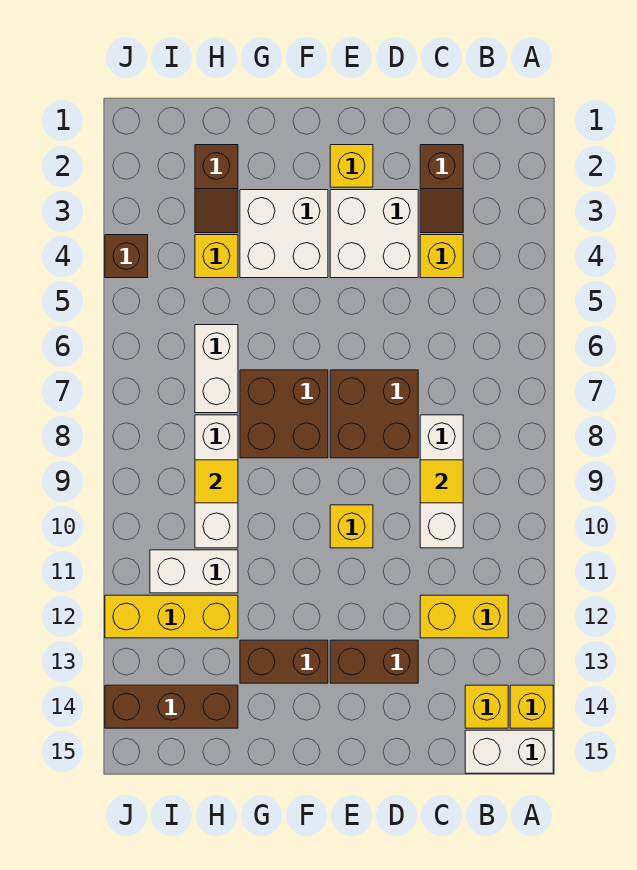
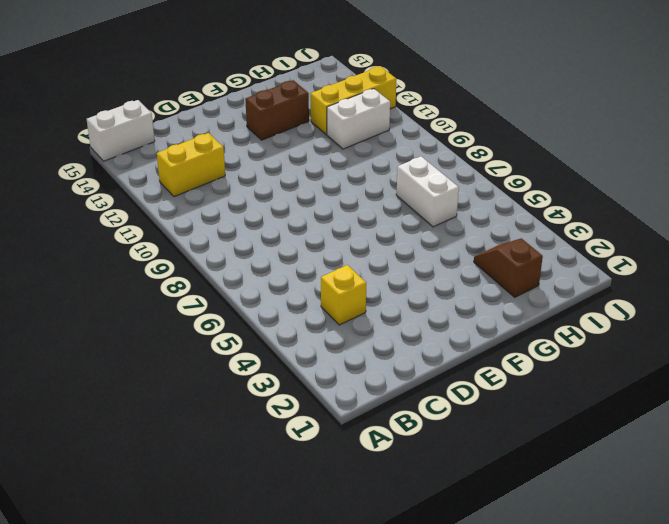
none -> yellow brick A14 level 1
none -> yellow brick B14 level 1
none -> brown slope C2:C3 level 1 top 2

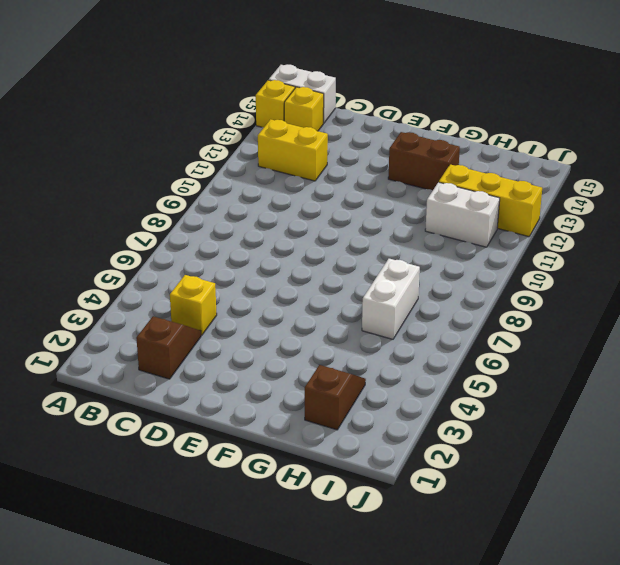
none -> white brick C8:C10 level 1
none -> white brick D3:E4 level 1
none -> brown brick D7:E8 level 1

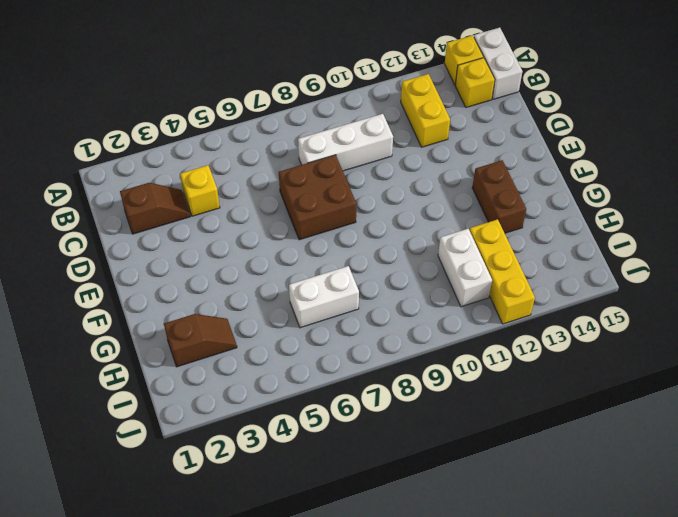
none -> white brick D3:E4 level 1
none -> brown brick D13:E13 level 1
none -> yellow brick E2 level 1

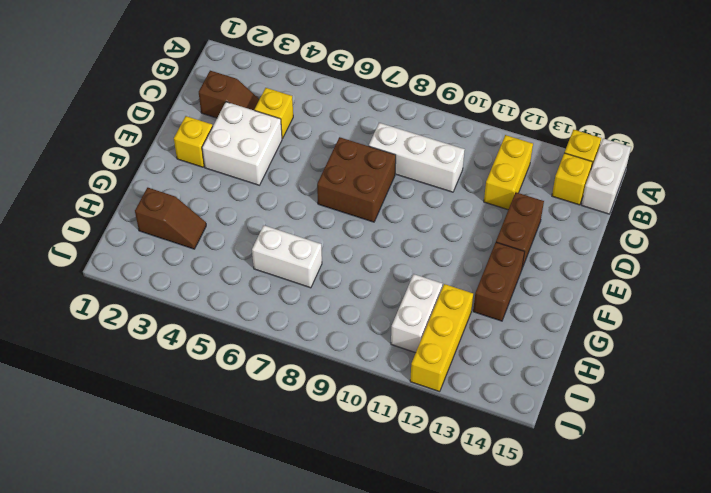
none -> yellow brick E10 level 1
none -> white brick F3:G4 level 1
none -> brown brick F7:G8 level 1

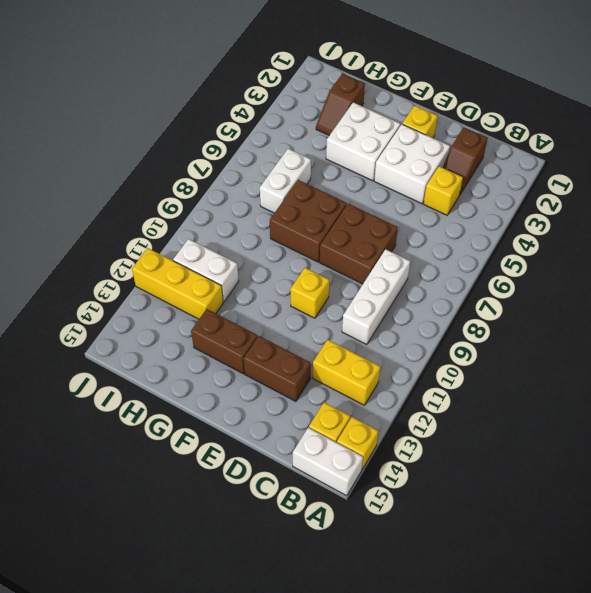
none -> yellow brick H4 level 1
none -> white brick H8:H10 level 1
none -> brown brick H14:J14 level 1

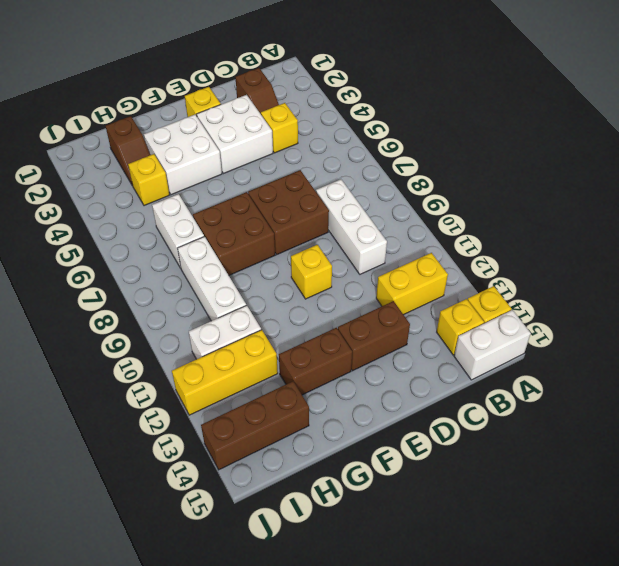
none -> brown brick J4 level 1
none -> yellow tile C9 level 2
none -> yellow tile H9 level 2

